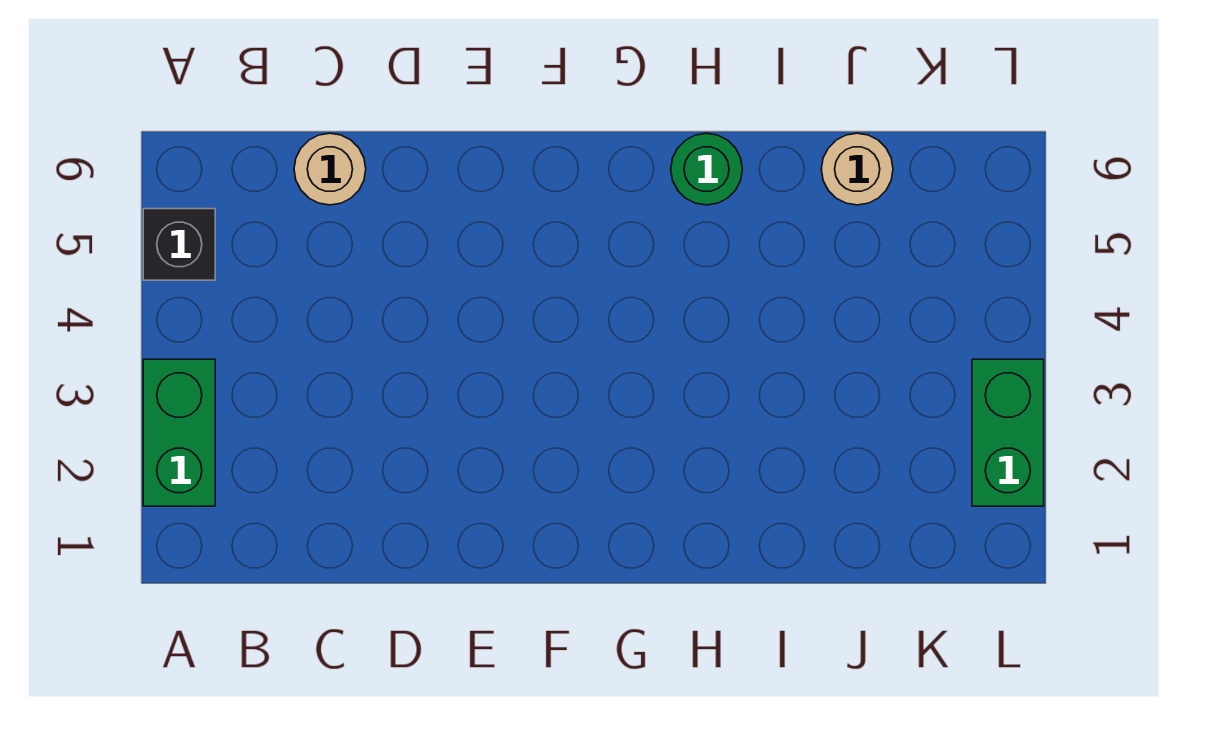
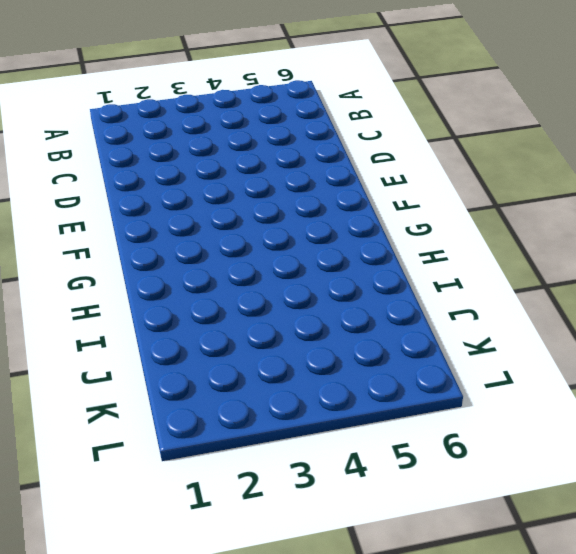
none -> green brick A2:A3 level 1
none -> black brick A5 level 1

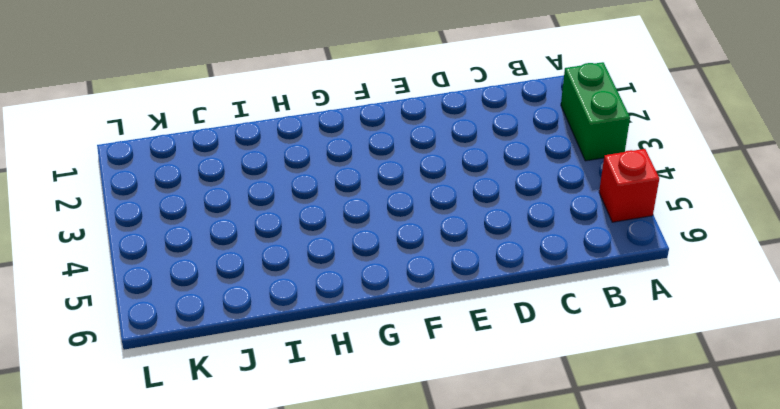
red brick A5 level 1 -> black brick A5 level 1
none -> tan round brick C6 level 1
none -> green round brick H6 level 1

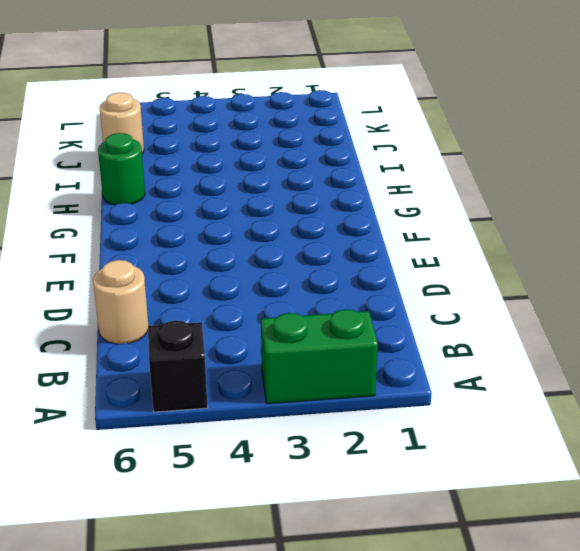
none -> green brick L2:L3 level 1

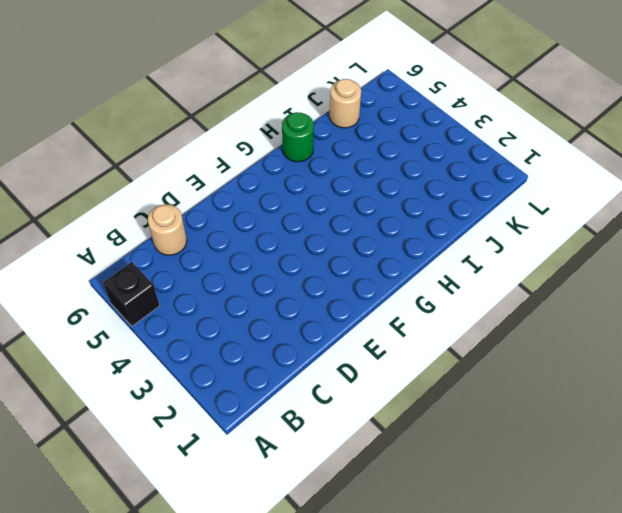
none -> green brick A2:A3 level 1
none -> green brick L2:L3 level 1

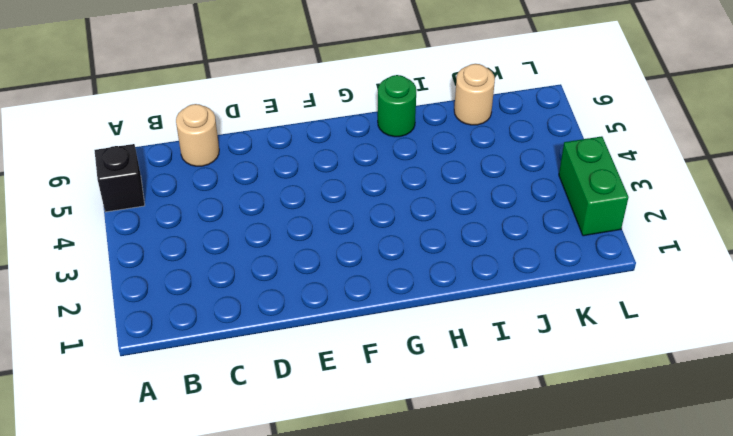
none -> green brick A2:A3 level 1

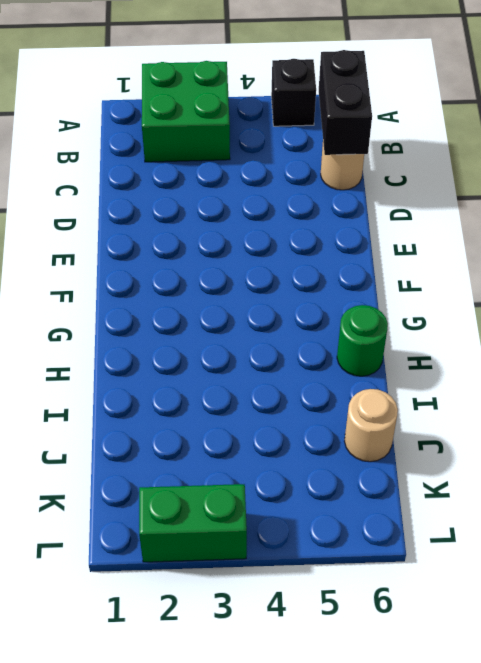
green brick A2:B3 level 1 -> green brick A2:A3 level 1
black brick B6:C6 level 2 -> none

